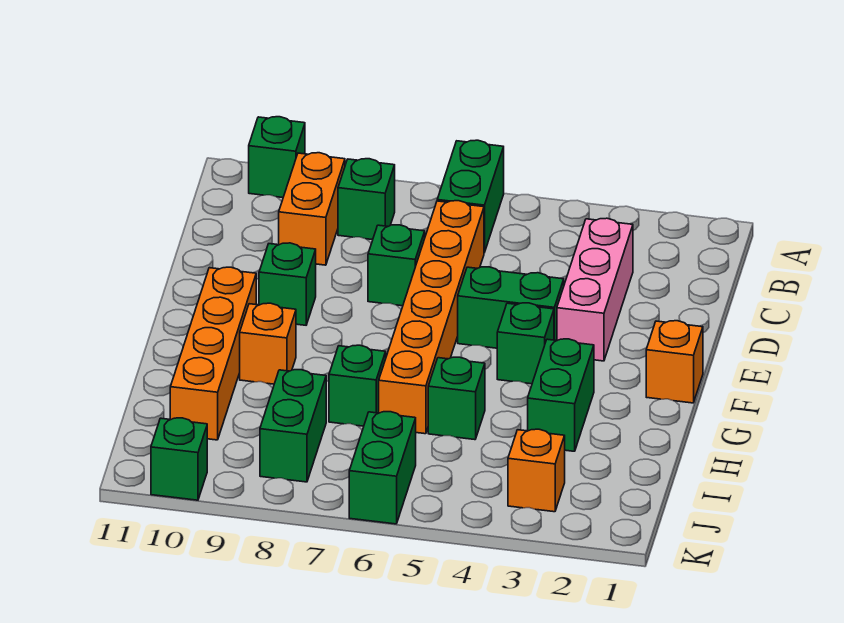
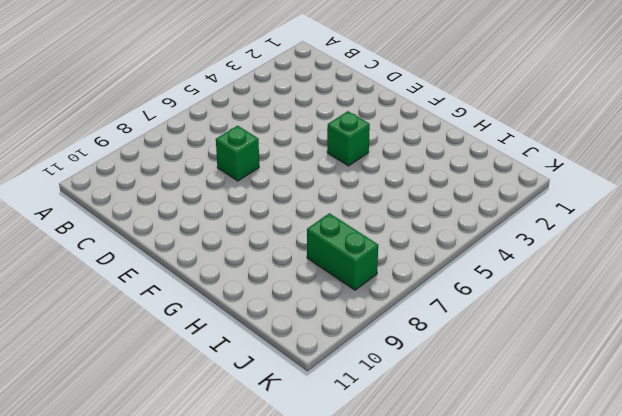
none -> green brick A6:B6 level 1
none -> green brick A10 level 1
none -> green brick B8 level 1

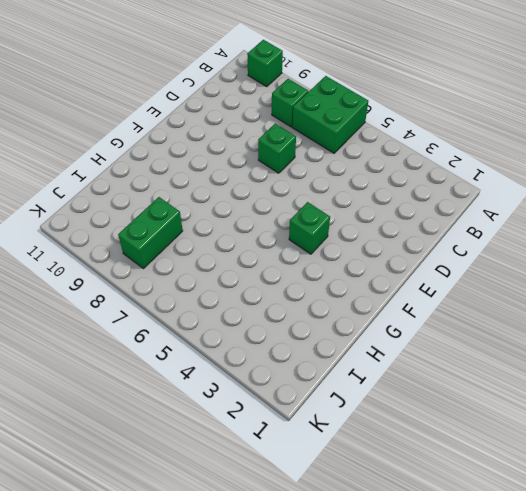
green brick A6:B7 level 1 -> green brick A6:B6 level 1
none -> orange brick B9:C9 level 1
none -> pink brick C3:E3 level 1
none -> orange brick C6:H6 level 1

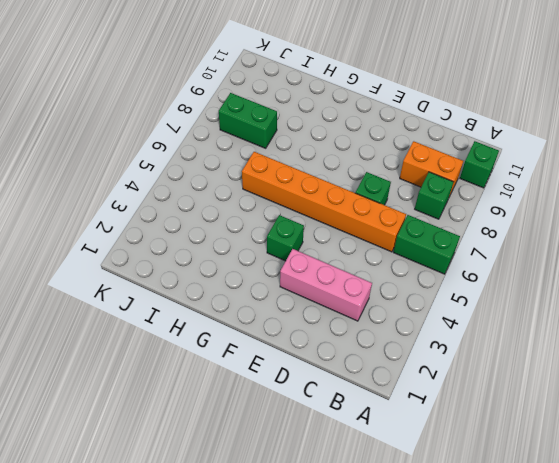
none -> green brick E4:E5 level 1
none -> green brick E9 level 1
none -> orange brick F1 level 1

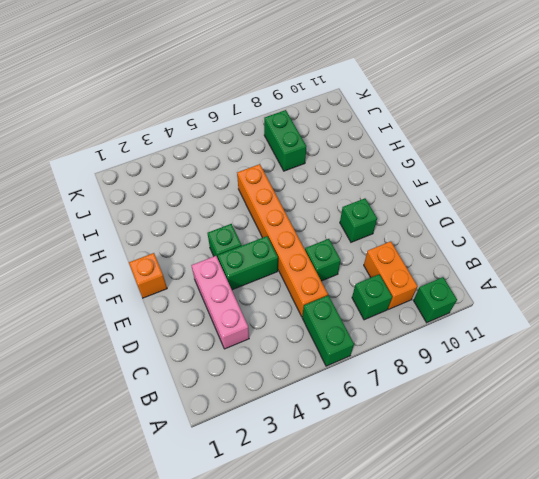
none -> orange brick F10:I10 level 1
none -> green brick G3:H3 level 1
none -> orange brick G9 level 1

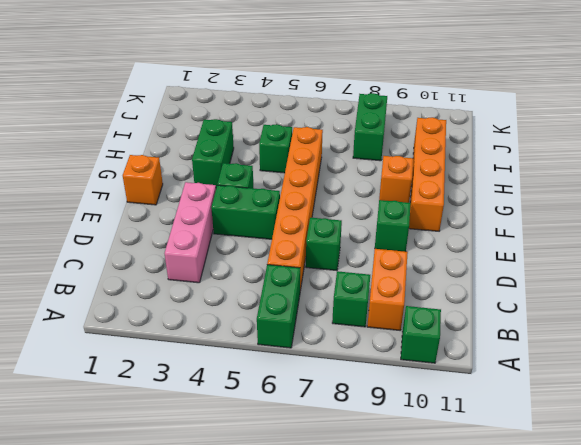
none -> green brick H7 level 1
none -> orange brick J3 level 1
none -> green brick J6:K6 level 1

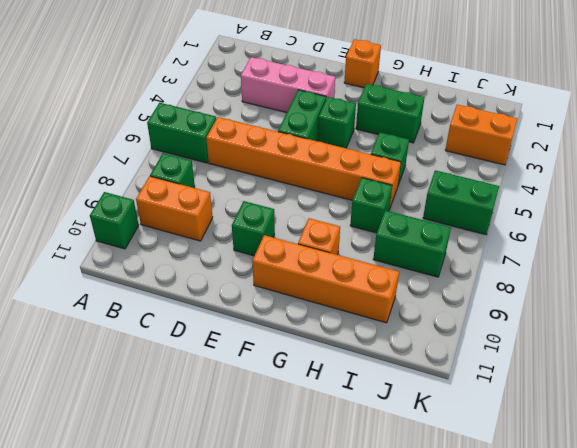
orange brick J3:K3 level 1 -> orange brick J3 level 1
none -> green brick D7 level 1
none -> green brick K10 level 1

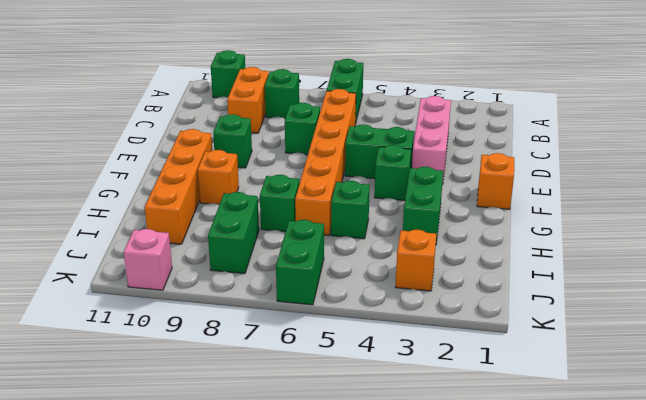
pink brick K10 level 1 -> green brick K10 level 1

